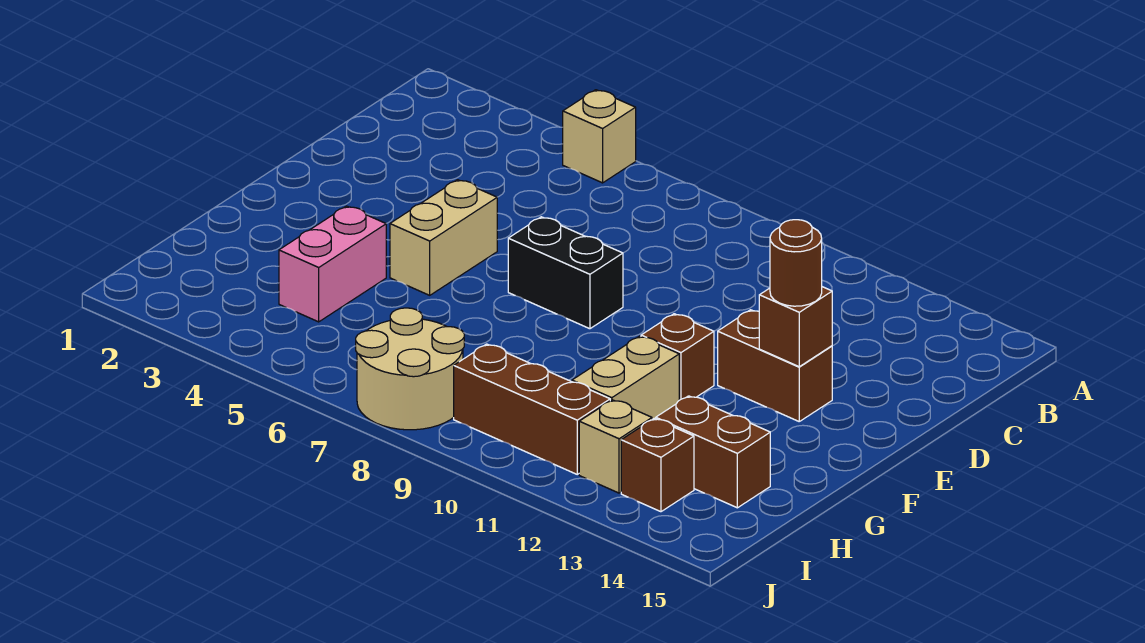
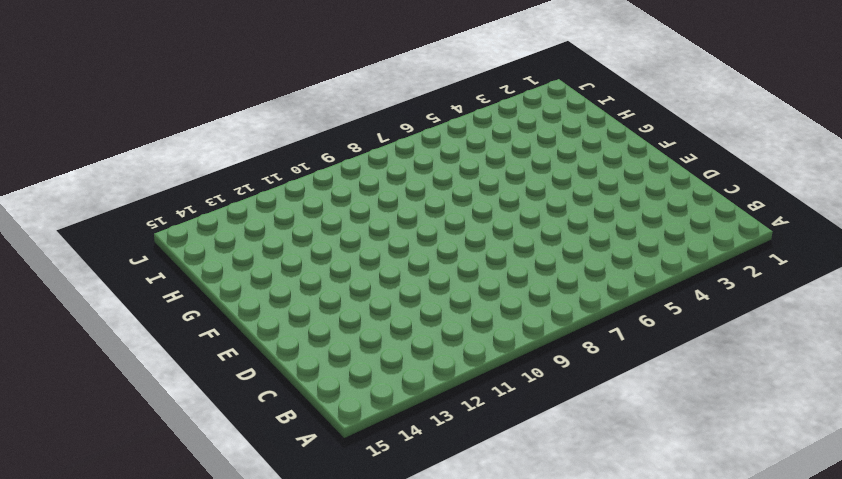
none -> tan brick A5 level 1
none -> tan brick E5:F5 level 1
none -> black brick E7:E8 level 1

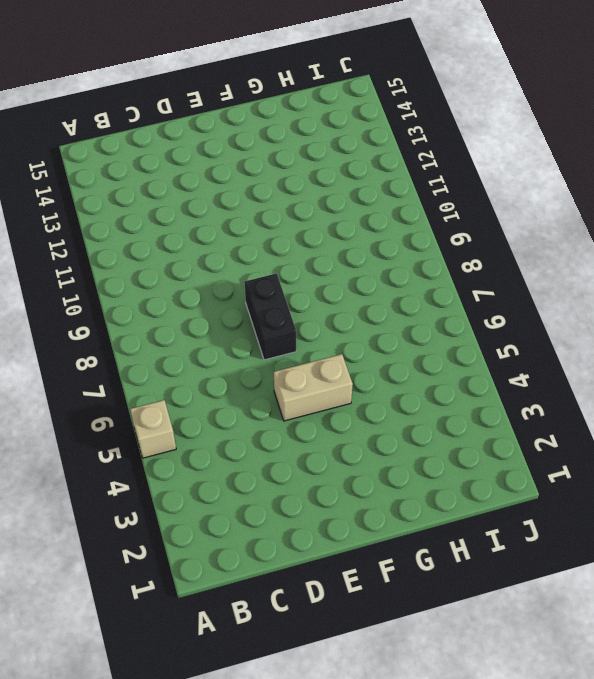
none -> brown brick E12:E13 level 1
none -> brown brick F11 level 1
none -> pink brick G4:H4 level 1

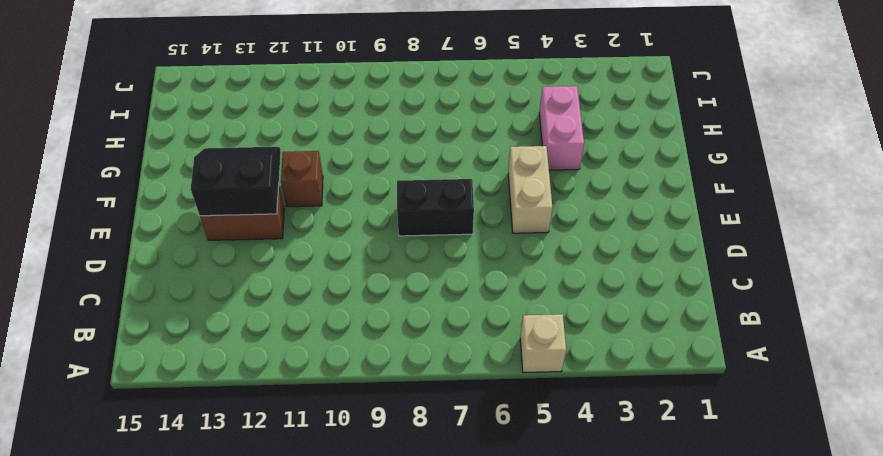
black slope E12:F13 level 2 top E -> brown brick E13 level 2
none -> tan brick G11:H11 level 1
none -> brown brick H13:H14 level 1
none -> tan round brick I7:J8 level 1

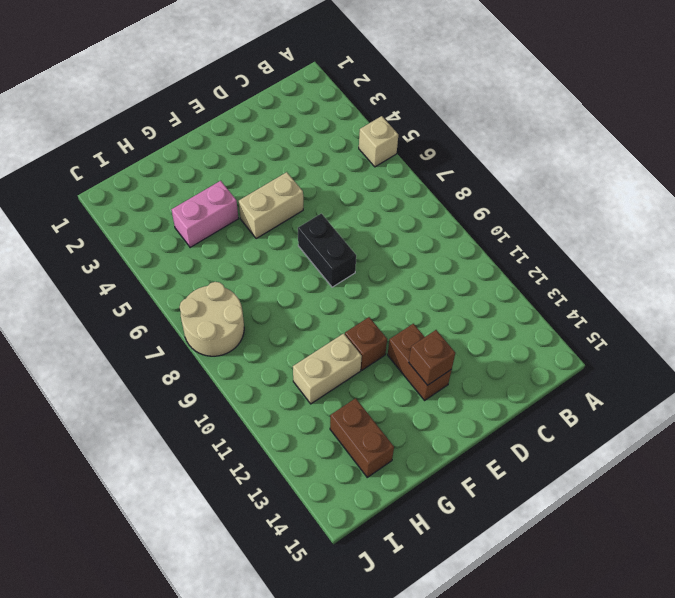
none -> brown brick I9:I11 level 1
none -> tan brick I12 level 1
none -> brown brick I13 level 1

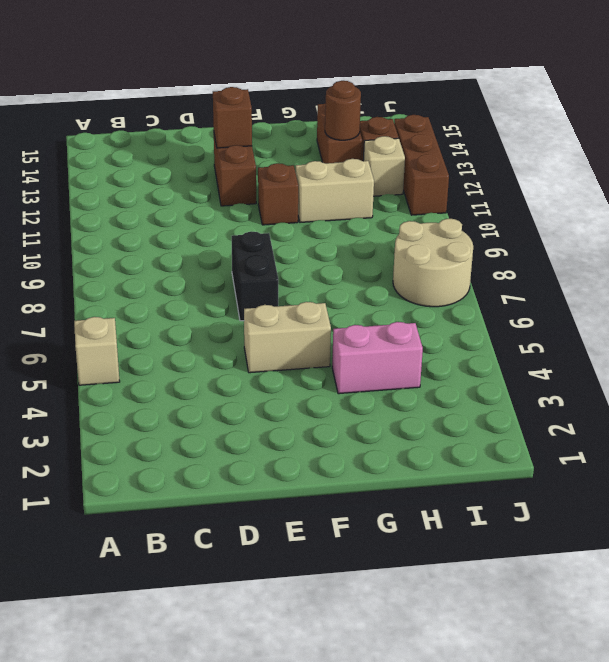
brown round brick H13 level 2 -> brown round brick E13 level 3
brown brick J11:J13 level 1 -> brown brick I9:I11 level 1

